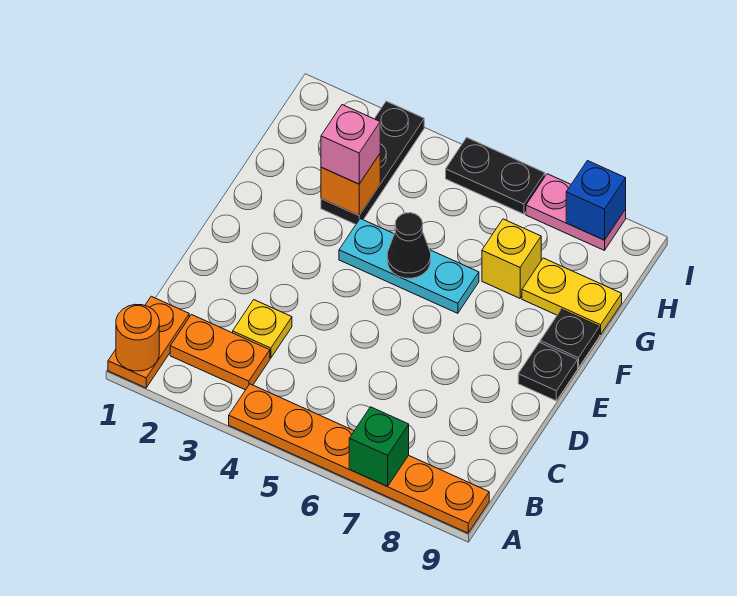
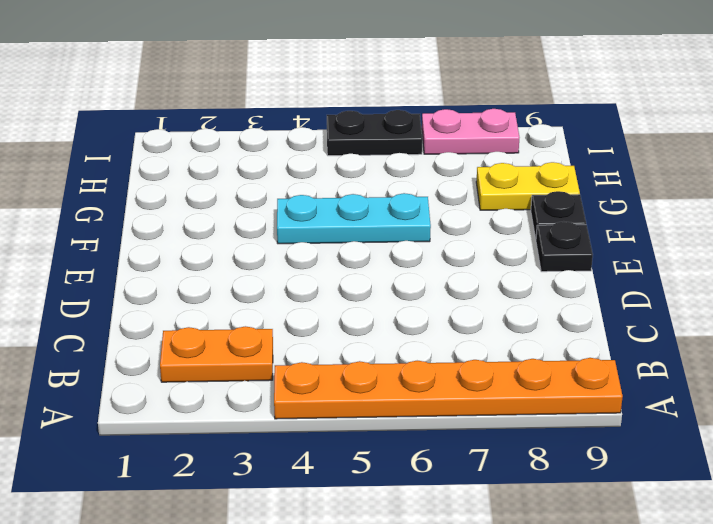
none -> orange plate A1:B1 level 1
none -> yellow plate C3 level 1
none -> black plate G3:I3 level 1

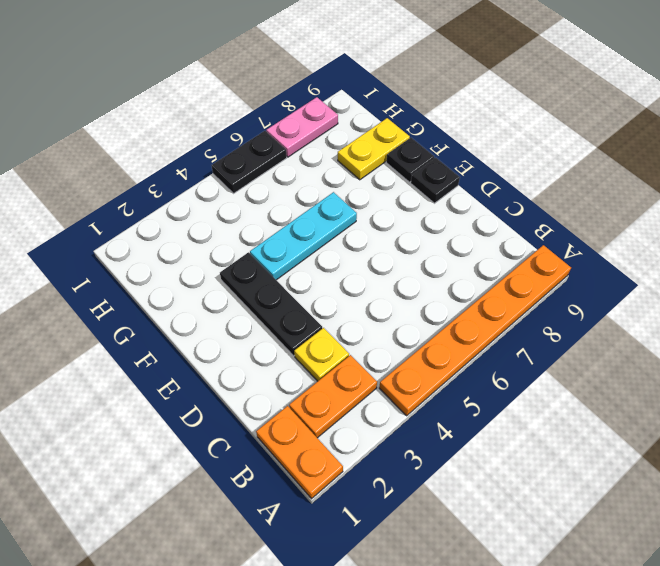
black plate D3:F3 level 1 -> black plate G3:I3 level 1
none -> yellow brick G7 level 1
none -> orange round brick A1 level 2
none -> green brick A7 level 2

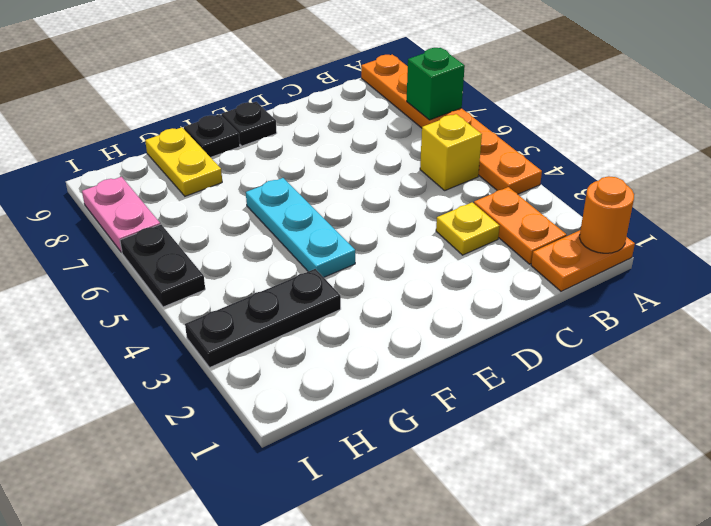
yellow brick B5 level 1 -> yellow brick G7 level 1
none -> black cone F5 level 2
none -> orange brick G3 level 2
none -> blue brick I8 level 2

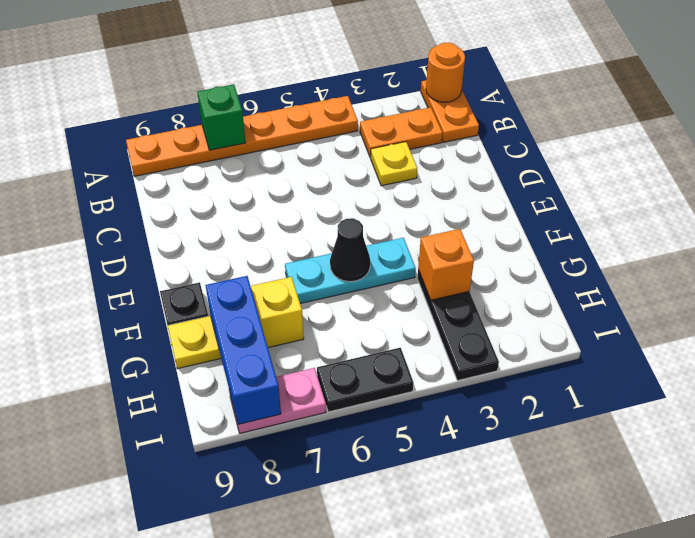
blue brick G8:I8 level 2 -> blue brick I8 level 2
none -> black plate E9 level 1
none -> pink brick G3 level 3

